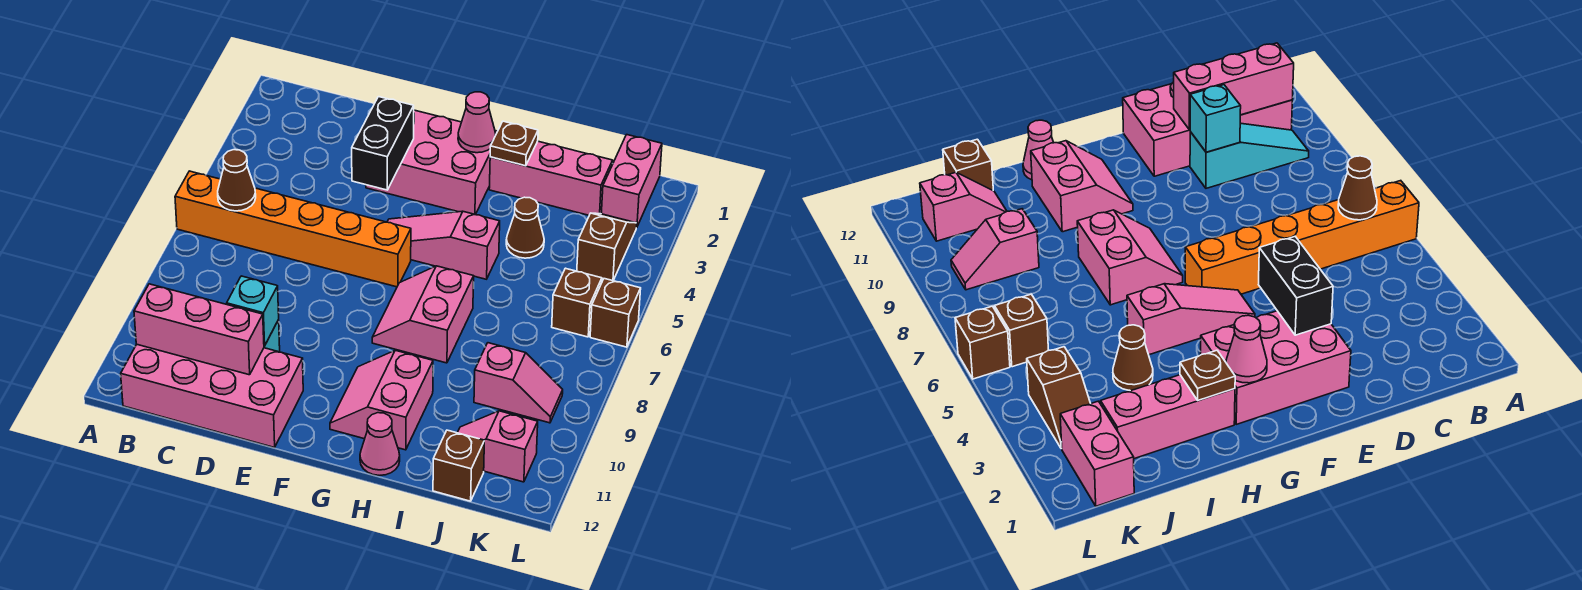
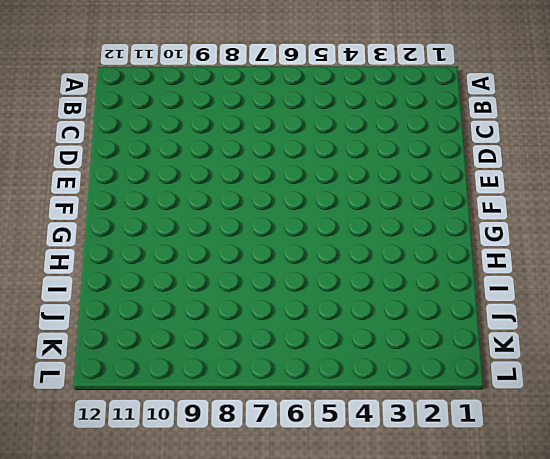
none -> orange brick A6:F6 level 1
none -> cyan slope B10:D10 level 1 top D
none -> pink brick B11:E12 level 1

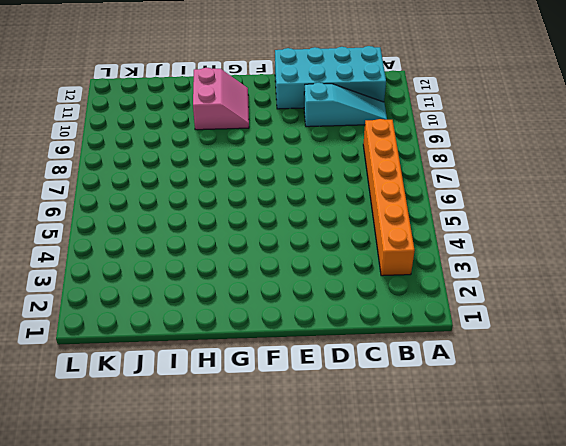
orange brick B3:B8 level 1 -> orange brick A6:F6 level 1
cyan brick B11:E12 level 1 -> pink brick B11:E12 level 1
none -> pink brick E2:G3 level 1
none -> pink slope F5:H5 level 1 top H
none -> pink slope G7:H8 level 1 top H

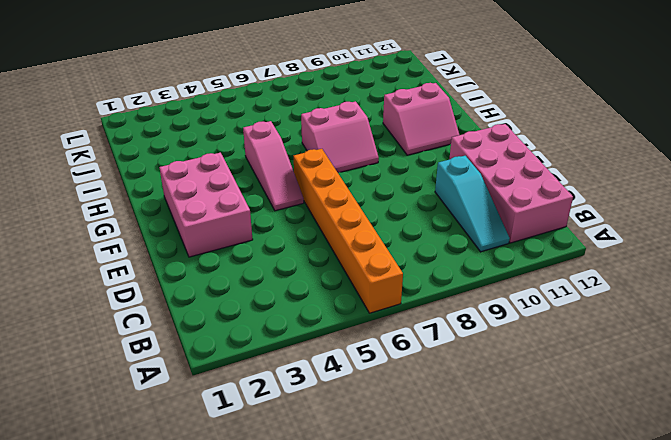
none -> pink brick H2:J2 level 1
none -> pink cone H12 level 1
none -> brown cone I4 level 1

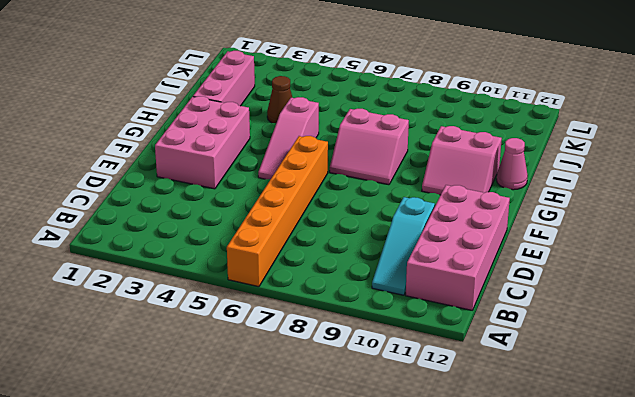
none -> pink slope J9:K9 level 1 top J
none -> pink slope J11:K11 level 1 top K
none -> brown brick J12 level 1

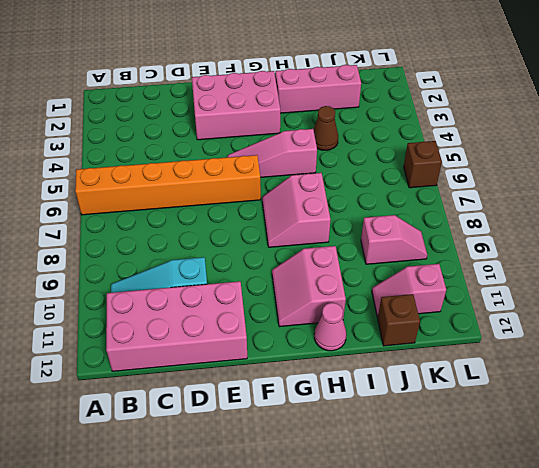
none -> pink brick K1:K2 level 1
none -> brown slope K3:K4 level 1 top 4
none -> brown brick K6 level 1

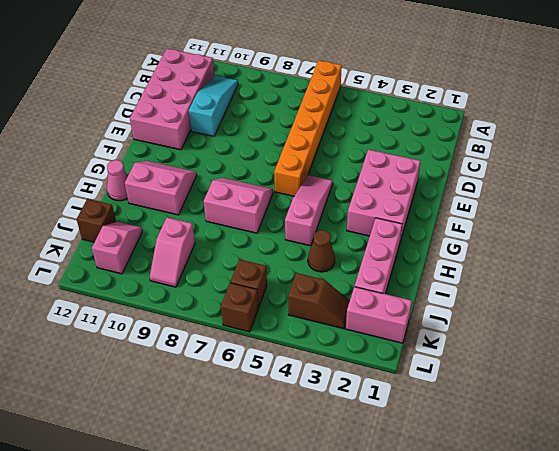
none -> brown cone B6 level 2
none -> pink brick B11:D11 level 2
none -> cyan brick D10 level 2

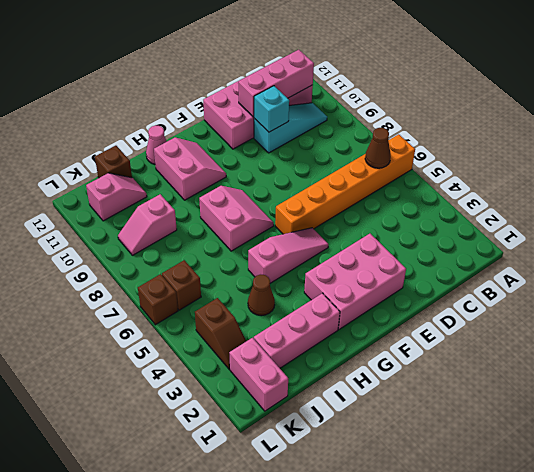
none -> black brick E3:E4 level 2
none -> pink cone G2 level 2
none -> brown plate H2 level 2

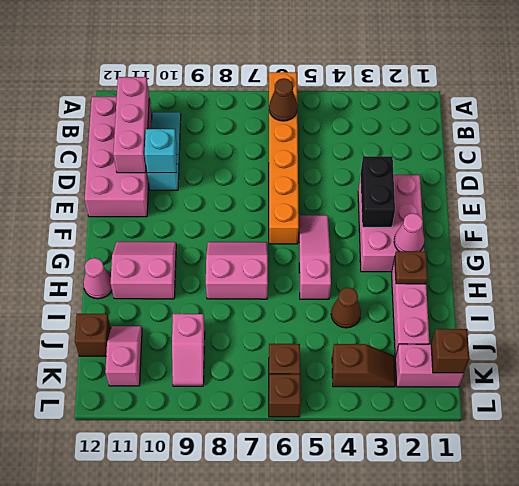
black brick E3:F3 level 2 -> black brick E3:E4 level 2
brown brick K1 level 2 -> none

